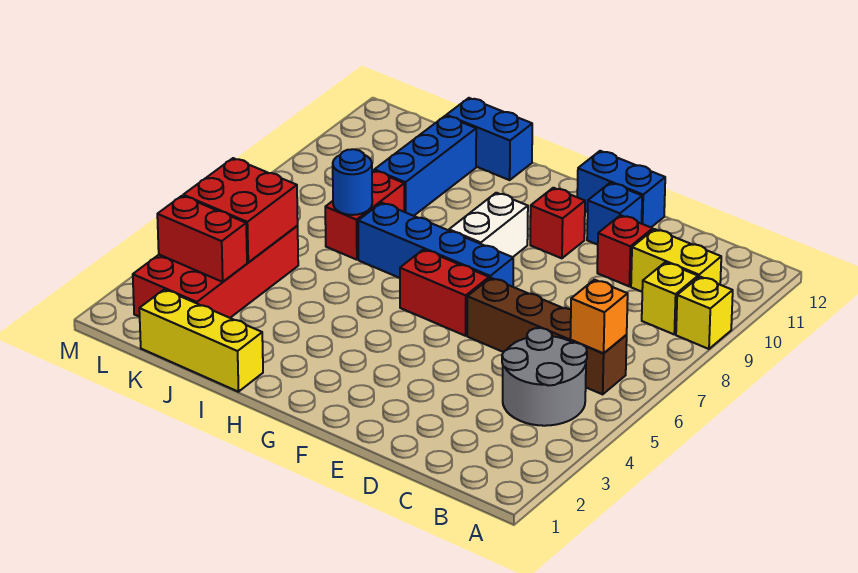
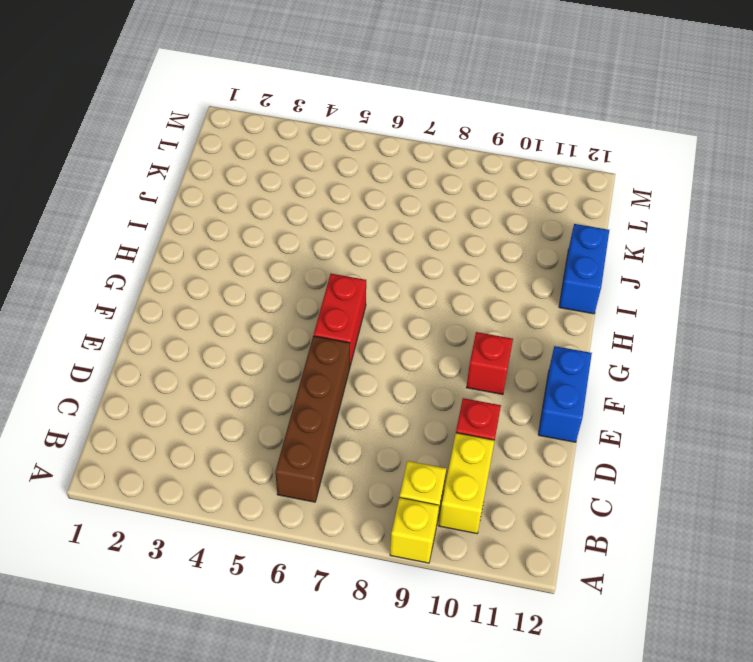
none -> grey round brick B4:C5 level 1
none -> blue brick E11 level 1
none -> blue brick F7:I7 level 1

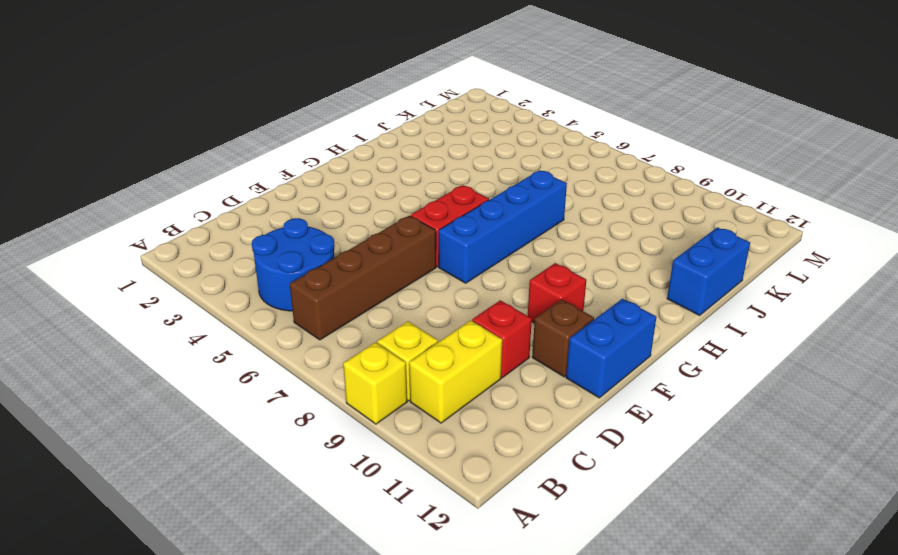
blue round brick B4:C5 level 1 -> grey round brick B4:C5 level 1
brown brick E11 level 1 -> blue brick E11 level 1
none -> white brick G8:G9 level 1
none -> yellow brick I1:K1 level 1
none -> red brick J7:J8 level 1

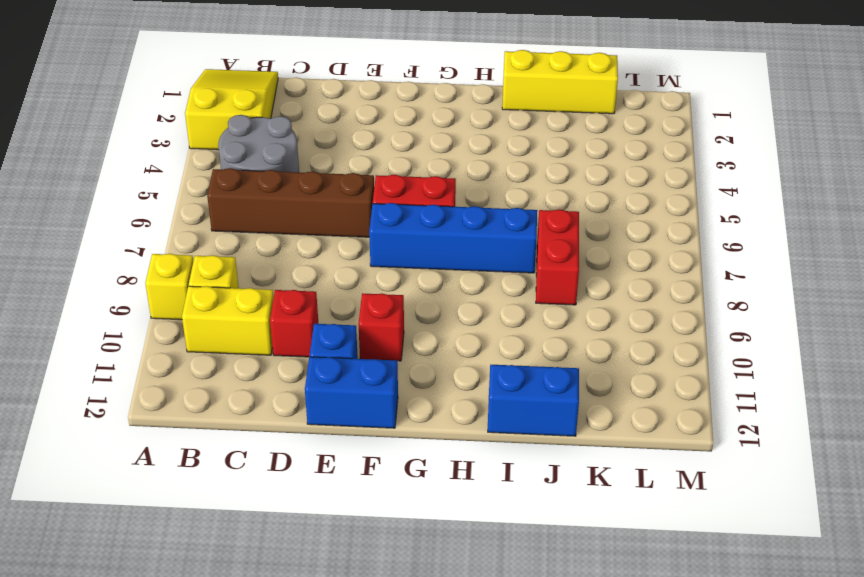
yellow slope A1:B3 level 1 top 3 -> none
none -> white brick G8:G9 level 1
none -> blue brick J9:J11 level 1
none -> red brick K2:L5 level 1

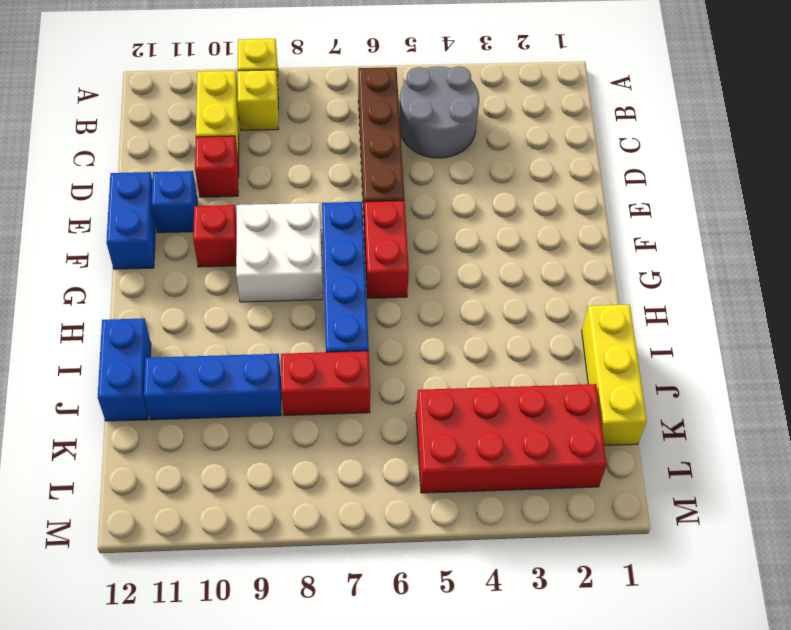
white brick F8:G9 level 1 -> white brick G8:G9 level 1
none -> orange brick B6 level 2
none -> blue round brick J7 level 2
none -> red brick K3:L3 level 2

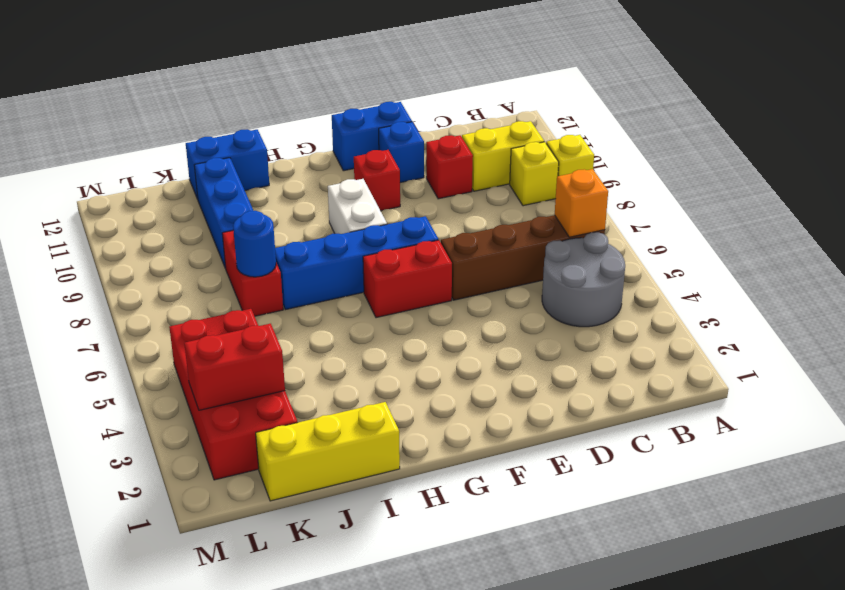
none -> red brick K4:L5 level 2

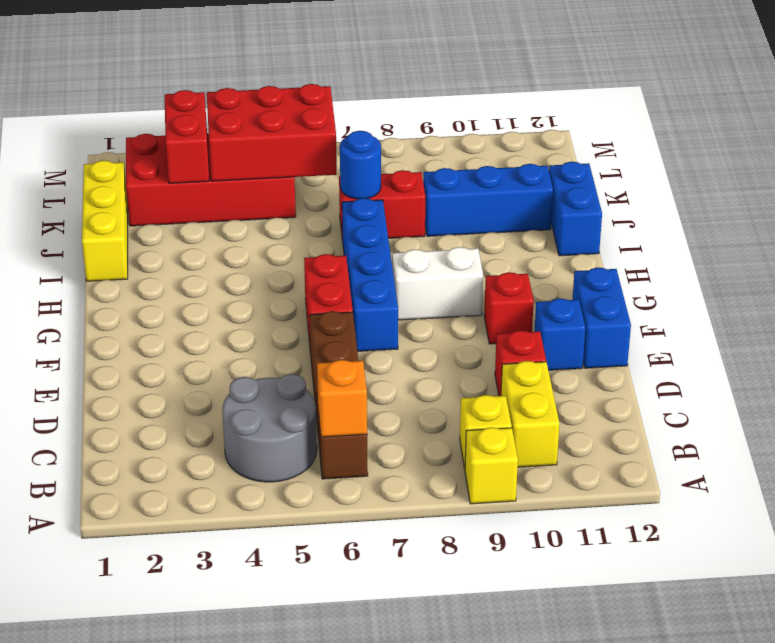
red brick K4:L6 level 2 -> red brick K4:L5 level 2

